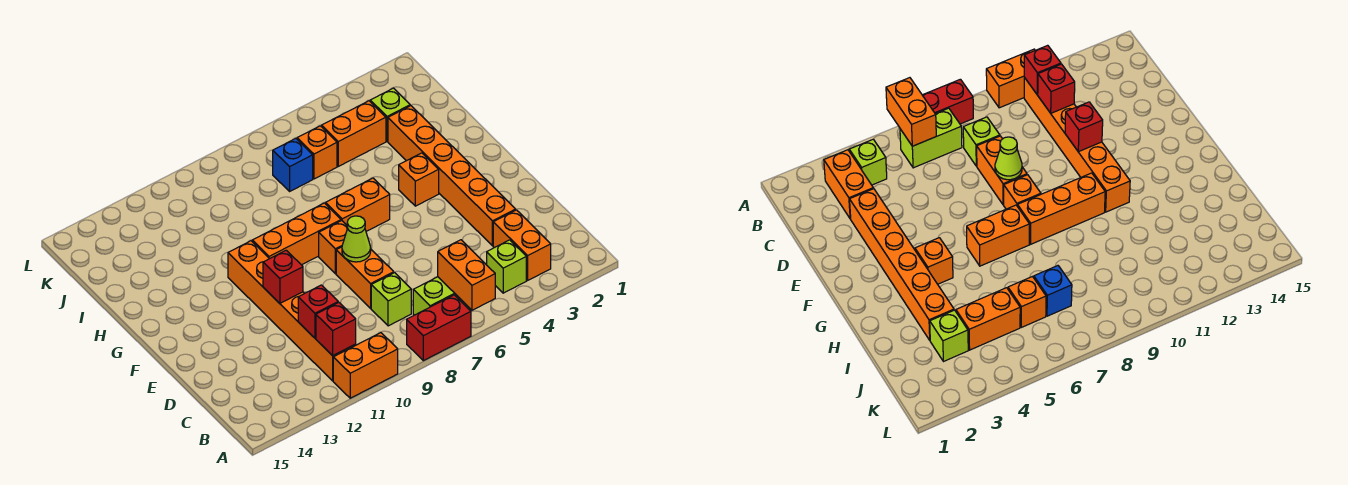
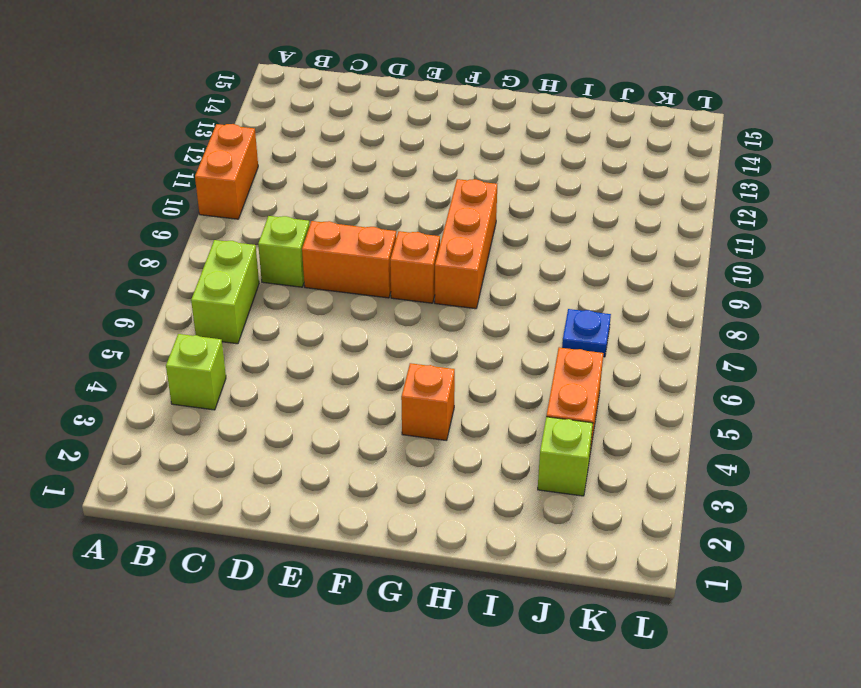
blue plate J7 level 1 -> blue brick J7 level 1
none -> red brick A7:A8 level 1
none -> orange brick B3:C3 level 1
none -> orange brick B11:G11 level 1

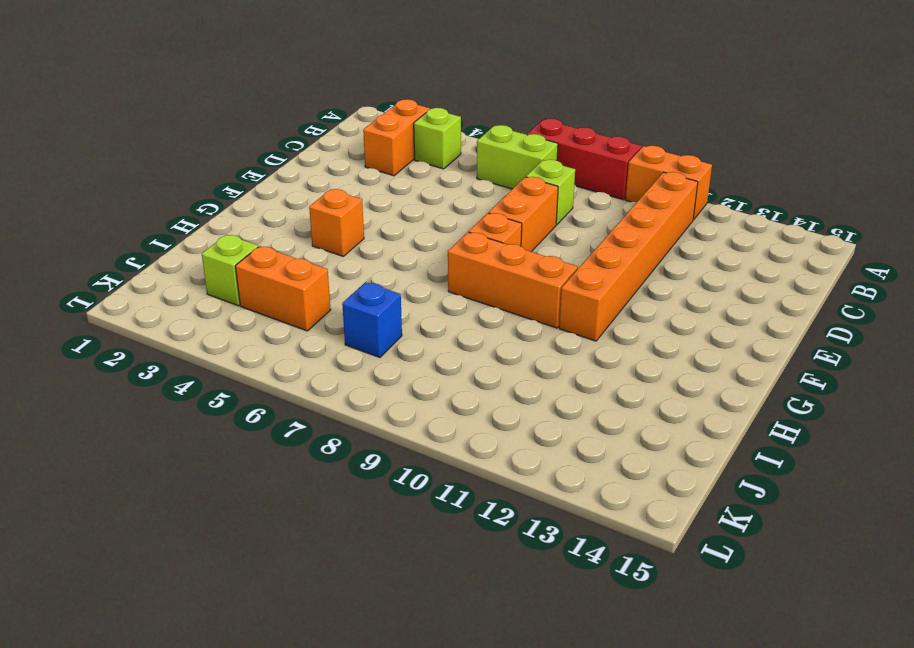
red brick A7:A9 level 1 -> red brick A7:A8 level 1
none -> orange brick D3:I3 level 1
none -> orange brick G6:G7 level 1
none -> orange brick J6 level 1

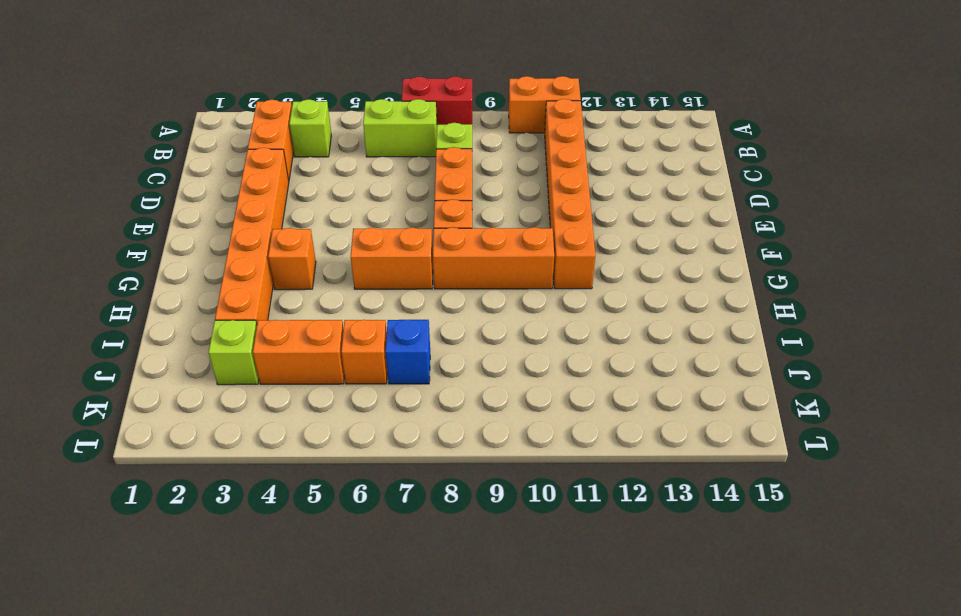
none -> orange brick A6:B6 level 2
none -> red brick B11 level 2
none -> red brick C11 level 2

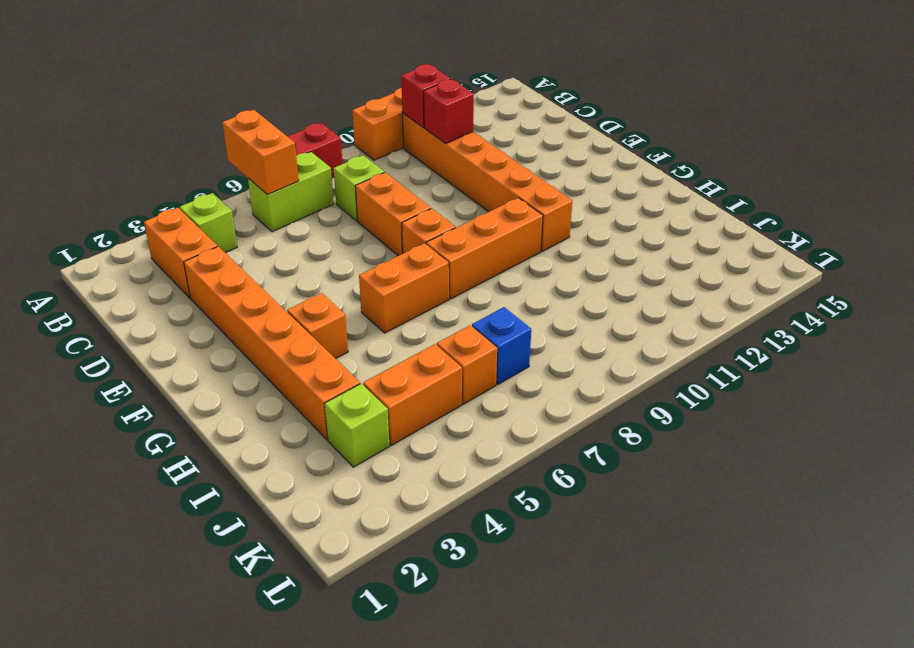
none -> lime cone E8 level 2
none -> red brick E11 level 2

